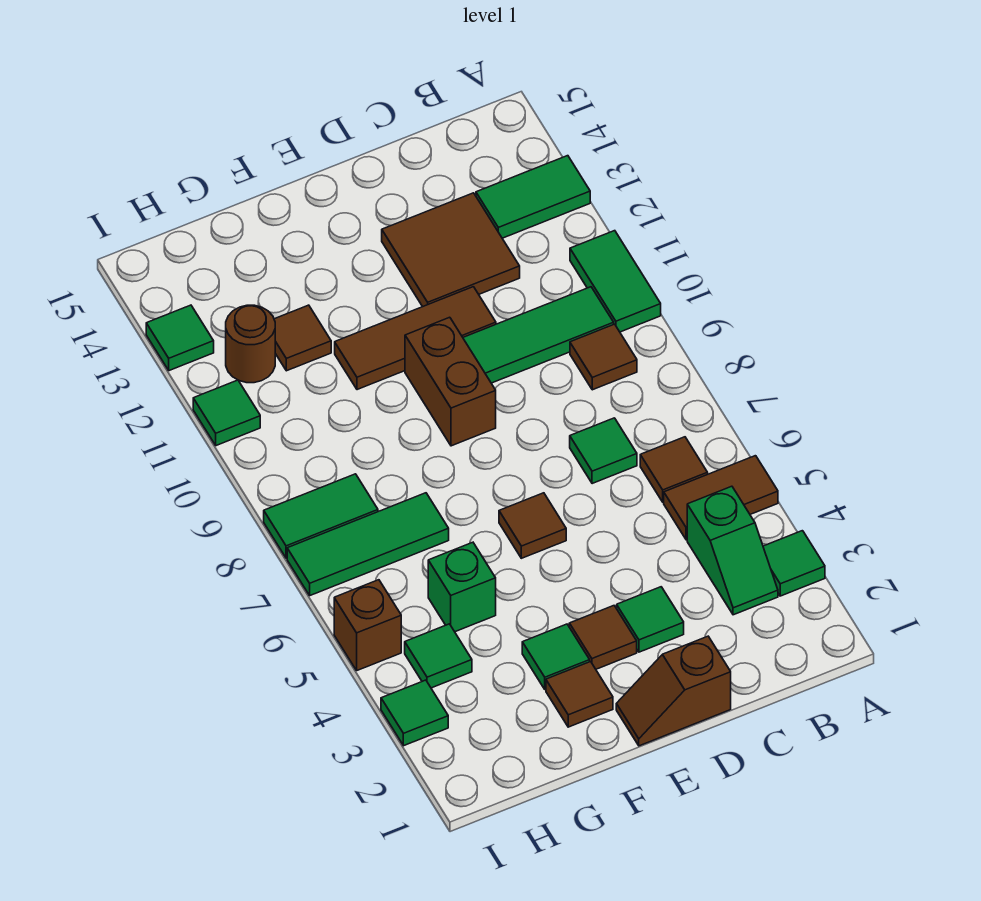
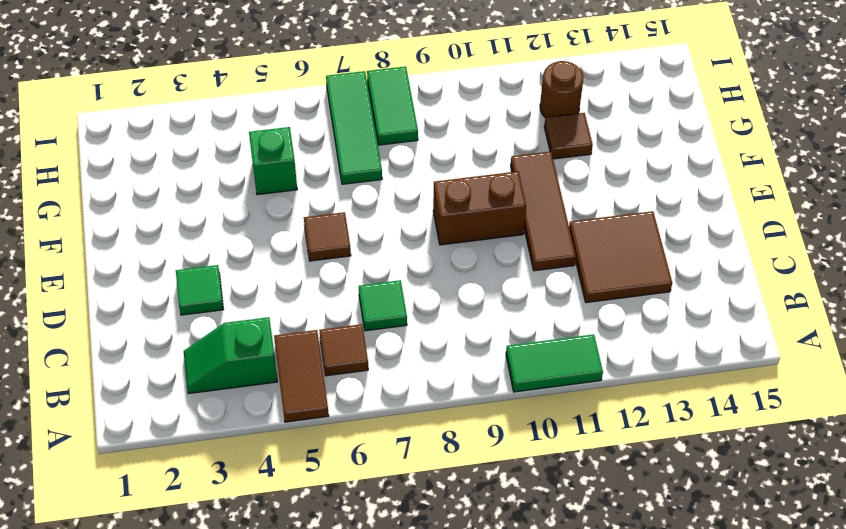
none -> green tile A3 level 1
none -> green tile A13:B13 level 1
none -> brown tile B9 level 1

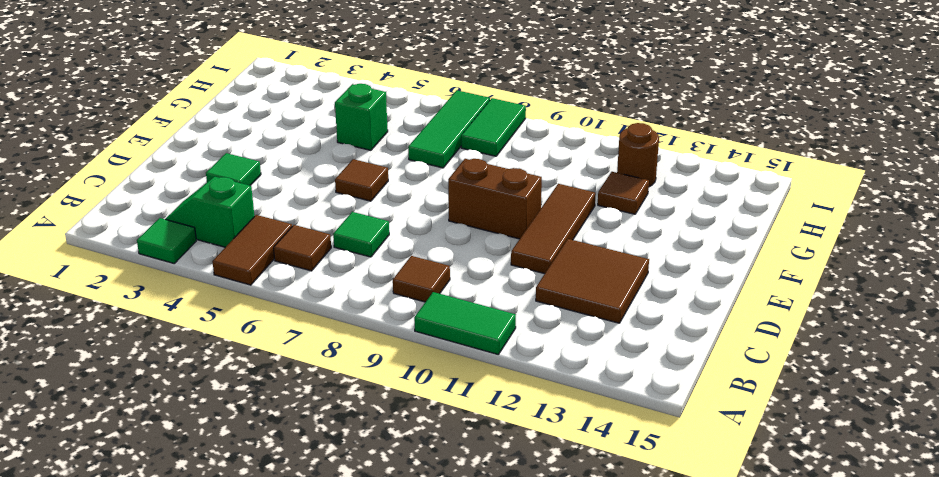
none -> green tile A13:B13 level 1
none -> green tile B10:D10 level 1
none -> brown slope D1:E1 level 1 top D

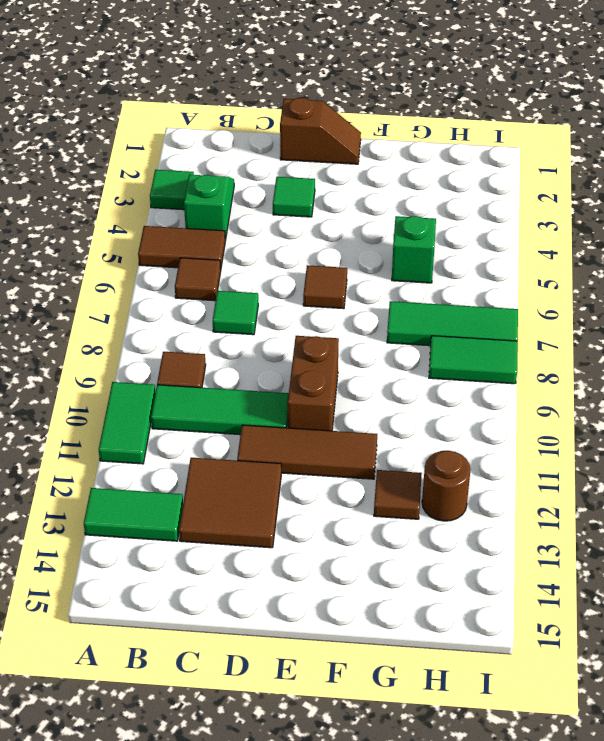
none -> brown tile E3 level 1
none -> brown tile F2 level 1
none -> green tile F3 level 1

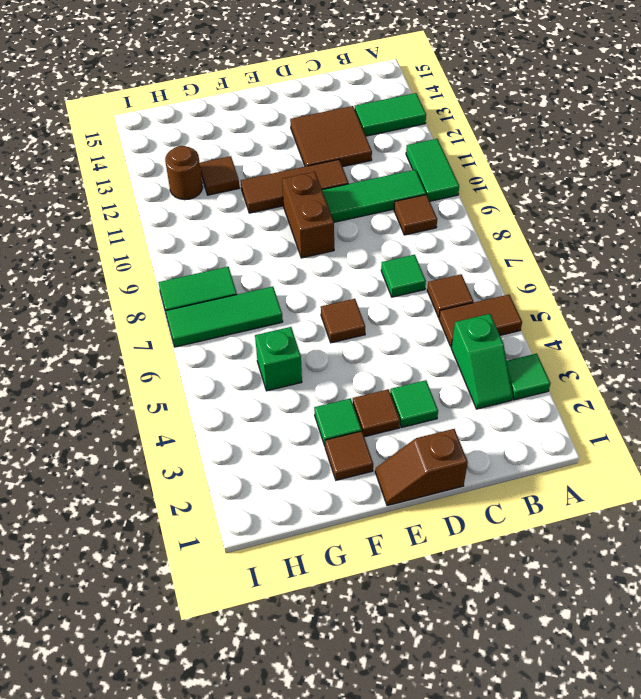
none -> green tile H4 level 1
none -> green tile I3 level 1
none -> brown brick I5 level 1

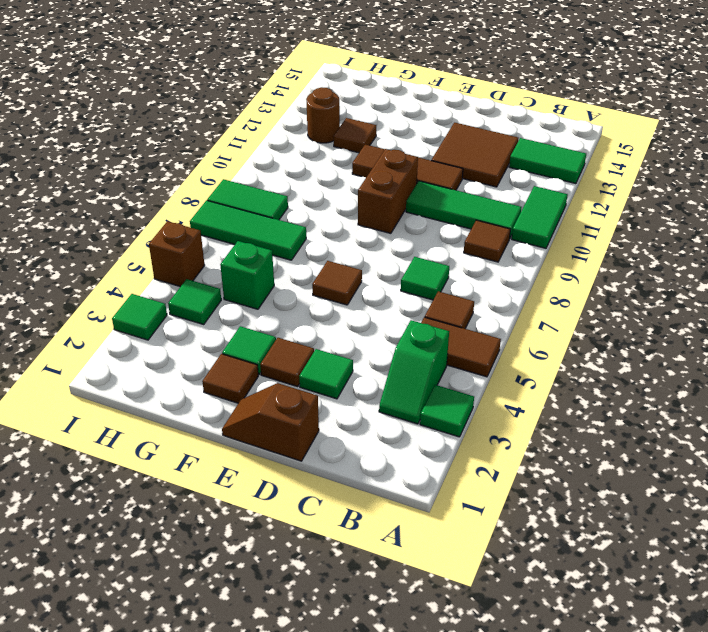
none -> green tile I11 level 1
none -> green tile I13 level 1

